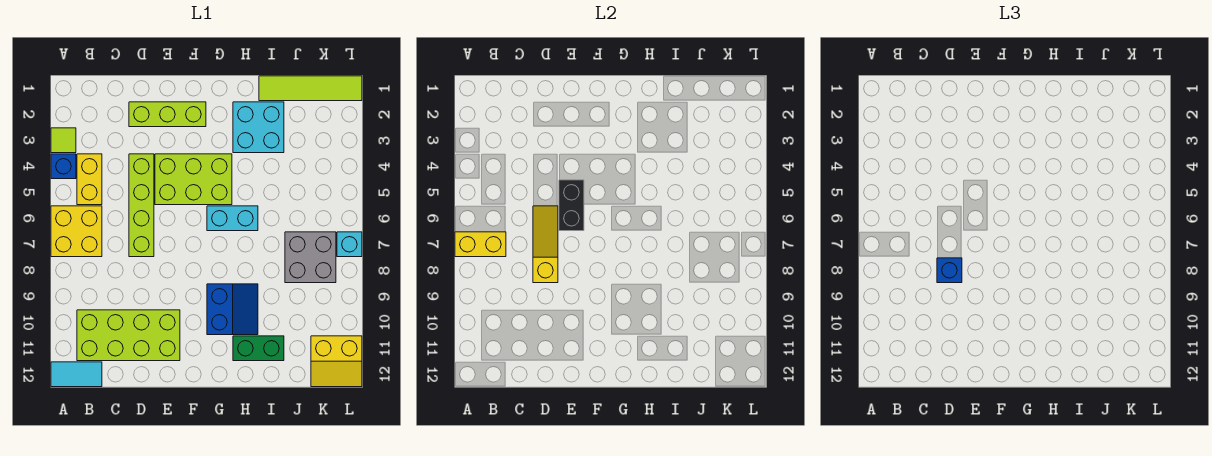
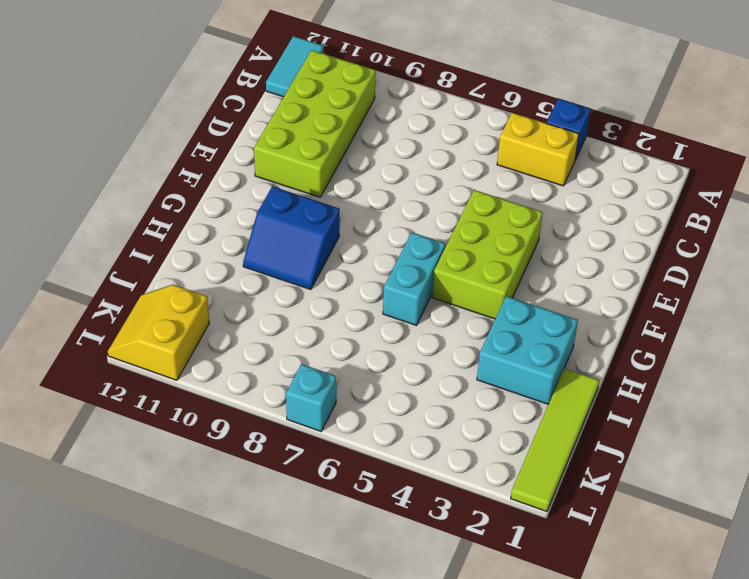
none -> lime tile A3 level 1
none -> yellow brick A6:B7 level 1
none -> lime brick D2:F2 level 1

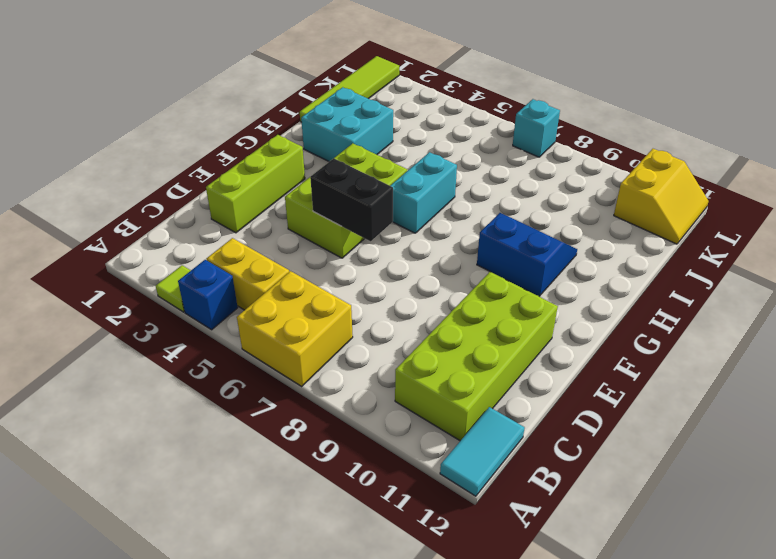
none -> lime brick D4:D7 level 1
none -> green brick H11:I11 level 1
none -> grey brick J7:K8 level 1

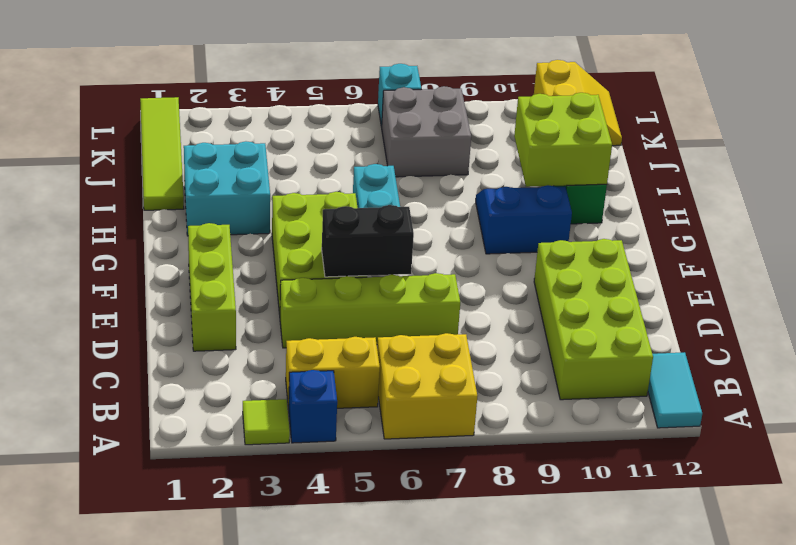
lime brick H10:I11 level 2 -> none
none -> yellow brick A7:B7 level 2
none -> yellow slope D6:D8 level 2 top 8
none -> blue brick D8 level 3

